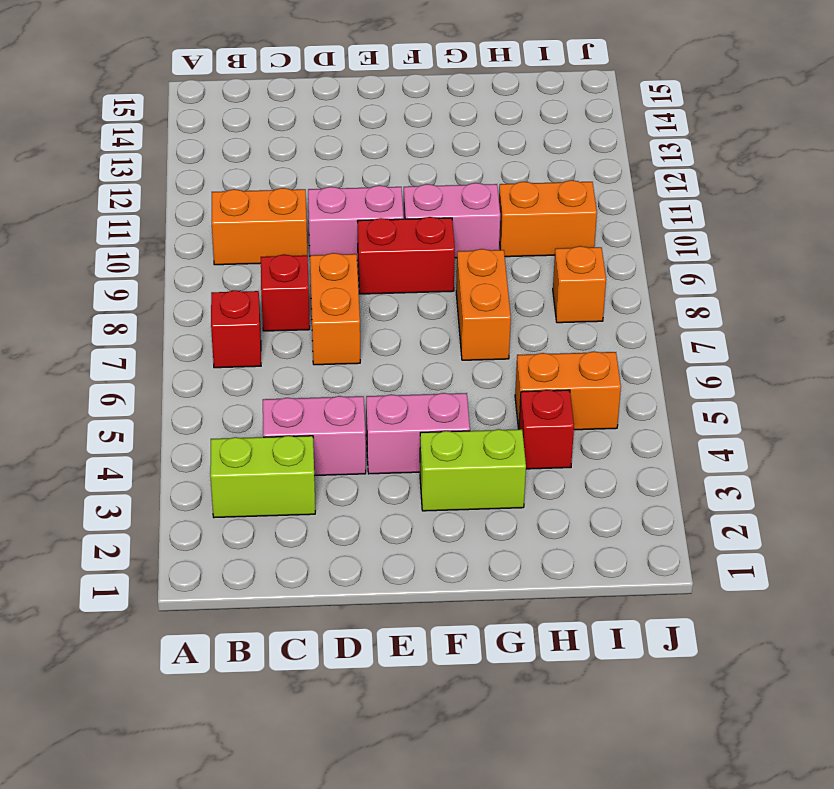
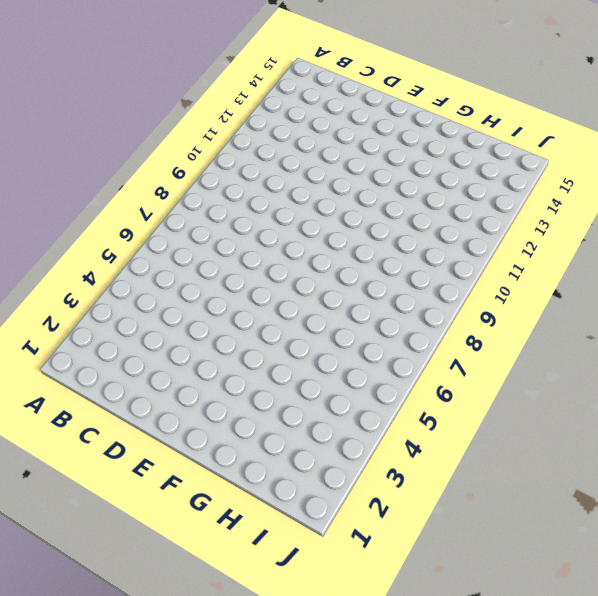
none -> lime brick B3:C3 level 1
none -> red brick B7 level 1
none -> orange brick B10:C10 level 1

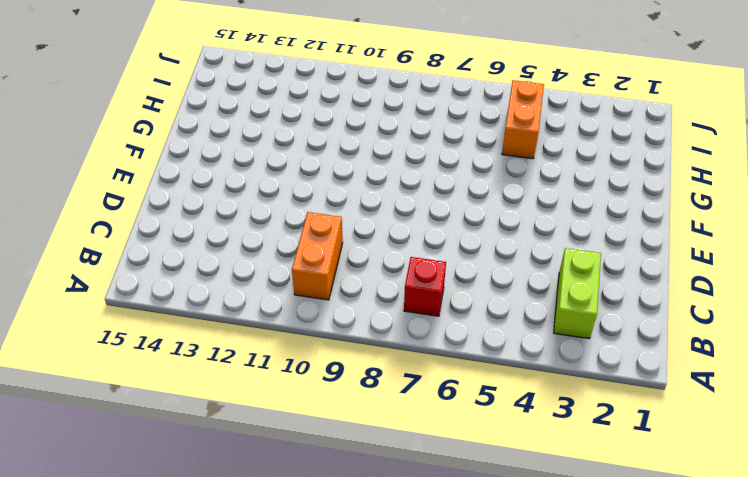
none -> pink brick C4:D4 level 1
none -> red brick C8 level 1
none -> orange brick D7:D8 level 1

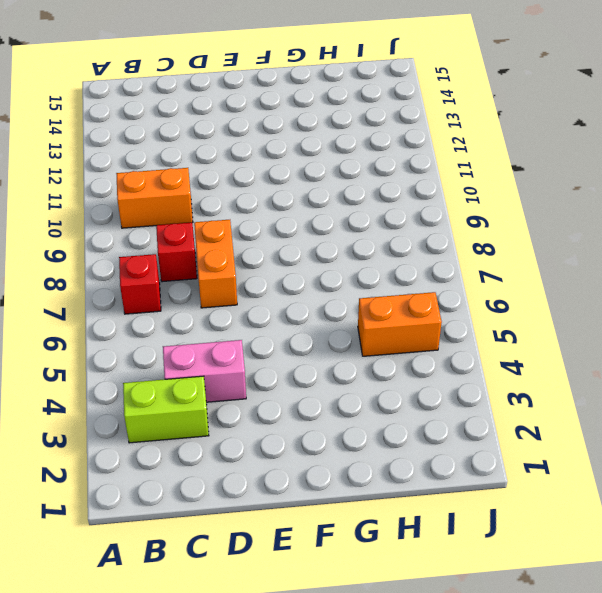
none -> pink brick D10:E10 level 1
none -> pink brick E4:F4 level 1
none -> red brick E9:F9 level 1

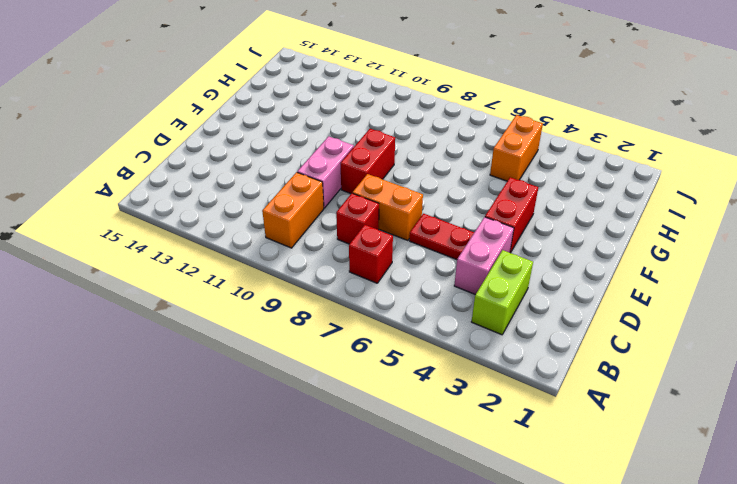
red plate D5:D6 level 1 -> none
red brick E4:F4 level 1 -> pink brick E4:F4 level 1
none -> lime brick F3:G3 level 1
none -> pink brick F10:G10 level 1
none -> orange brick G7:G8 level 1

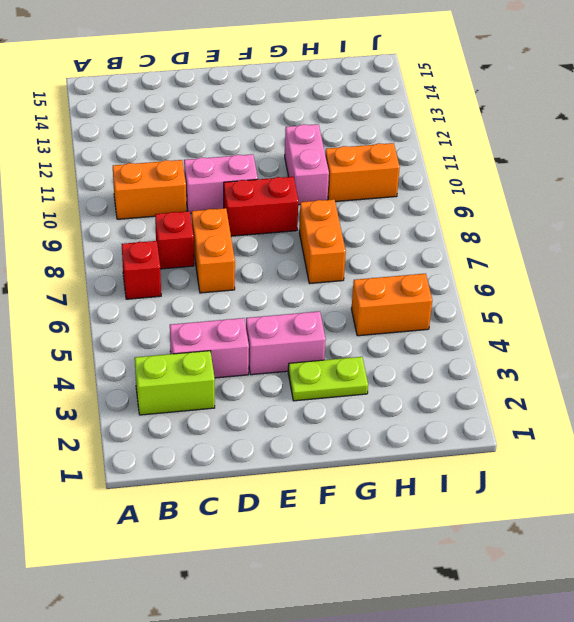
lime plate F3:G3 level 1 -> lime brick F3:G3 level 1
pink brick G10:G11 level 1 -> pink brick F10:G10 level 1
none -> red brick H4 level 1
none -> orange brick I8 level 1

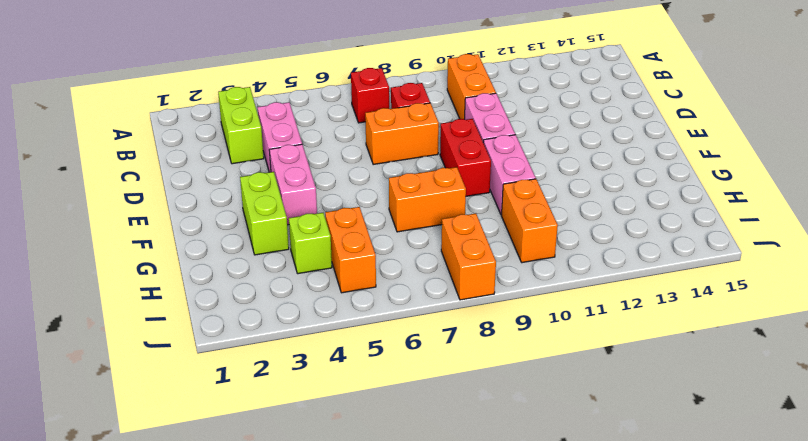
lime brick H4 level 1 -> red brick H4 level 1
orange brick I8:J8 level 1 -> orange brick I8 level 1

